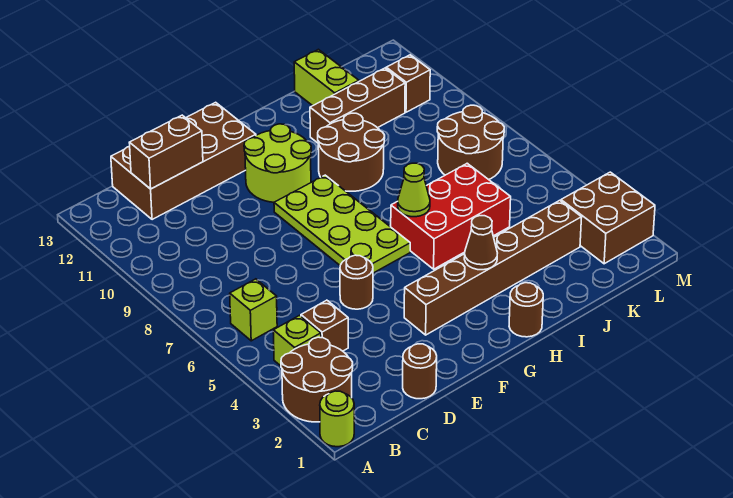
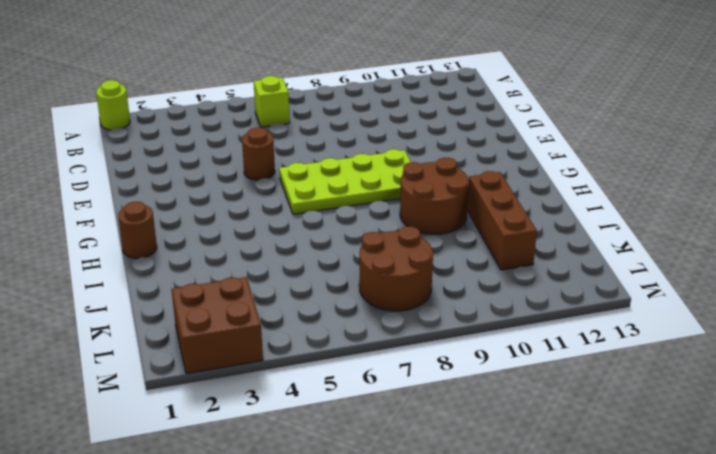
none -> brown round brick A2:B3 level 1
none -> lime brick B4 level 1
none -> brown brick C4 level 1

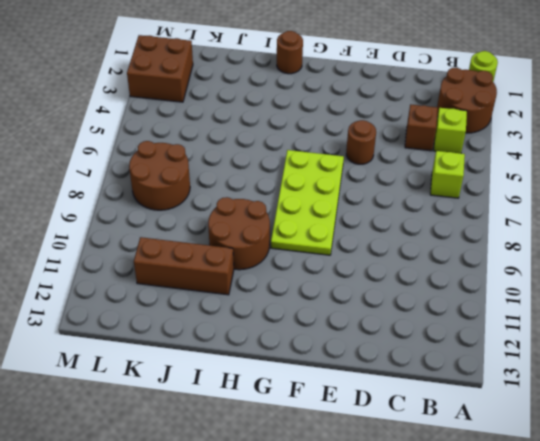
none -> brown brick C12:F13 level 1
none -> brown round brick D1 level 1
none -> brown brick F3:K3 level 1

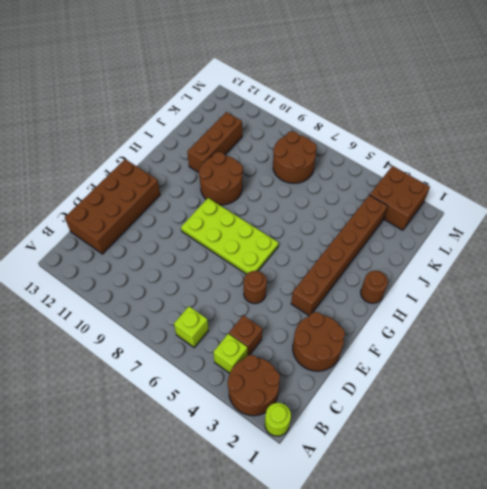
brown round brick D1:E2 level 1 -> brown round brick D1 level 1
none -> lime round brick F10:G11 level 1
none -> red brick H5:J6 level 1
none -> lime brick J12:J13 level 1

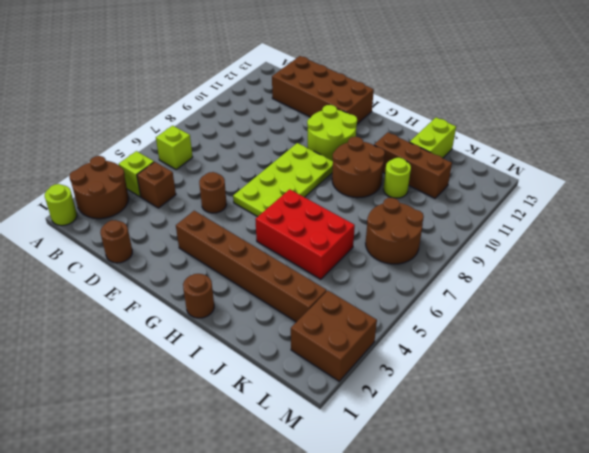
lime round brick J10 level 1 -> none
none -> brown brick L11 level 1
none -> brown brick C12:D12 level 2
none -> brown cone H3 level 2

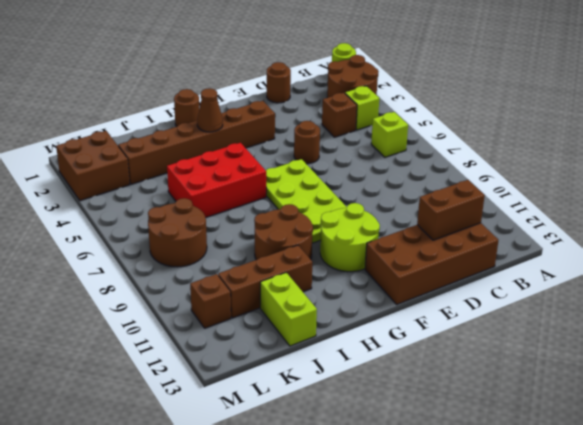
none -> lime cone H6 level 2

